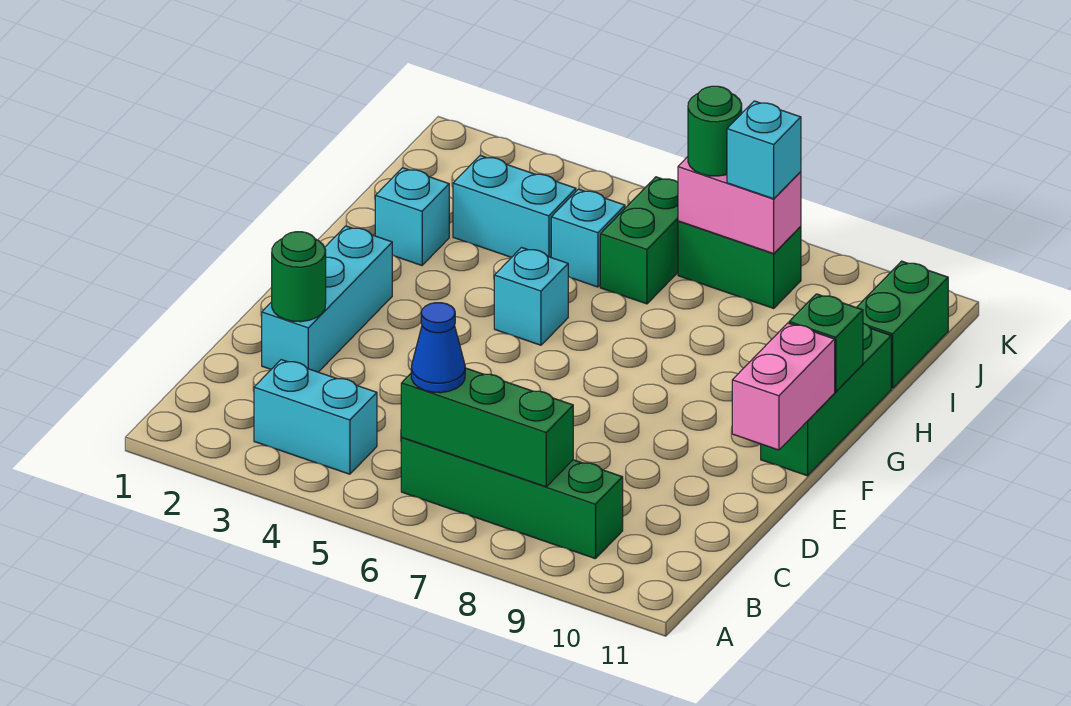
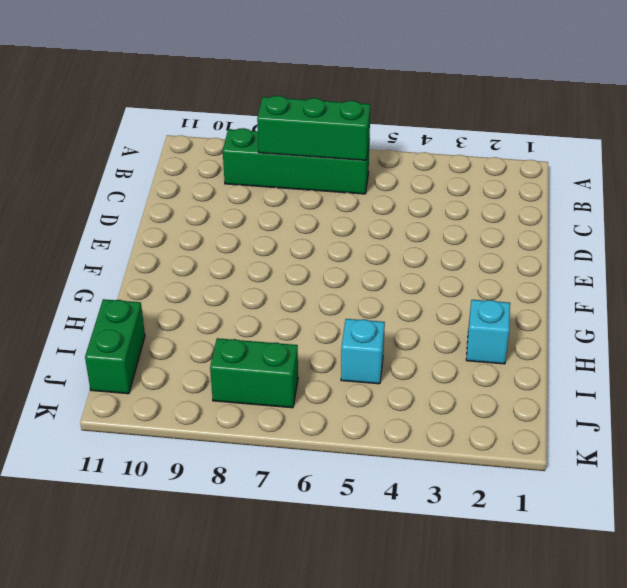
none -> cyan brick B3:B4 level 1
none -> cyan brick D2:F2 level 1
none -> green brick F11:H11 level 1

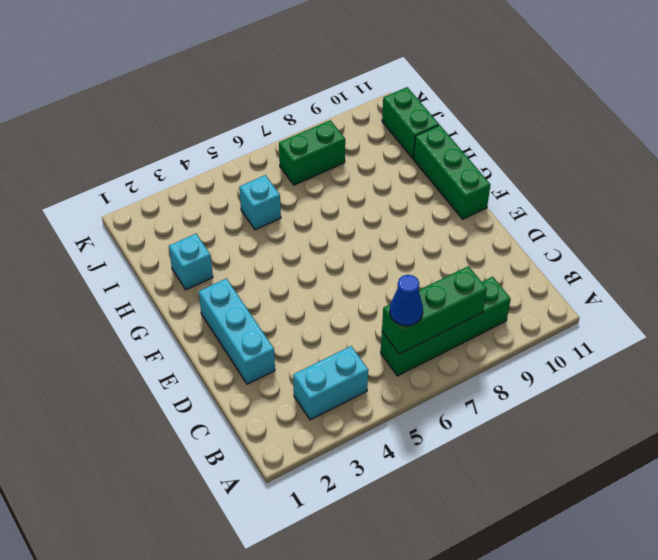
none -> cyan brick G5 level 1
none -> cyan brick I3:I4 level 1
none -> green brick I6:J6 level 1

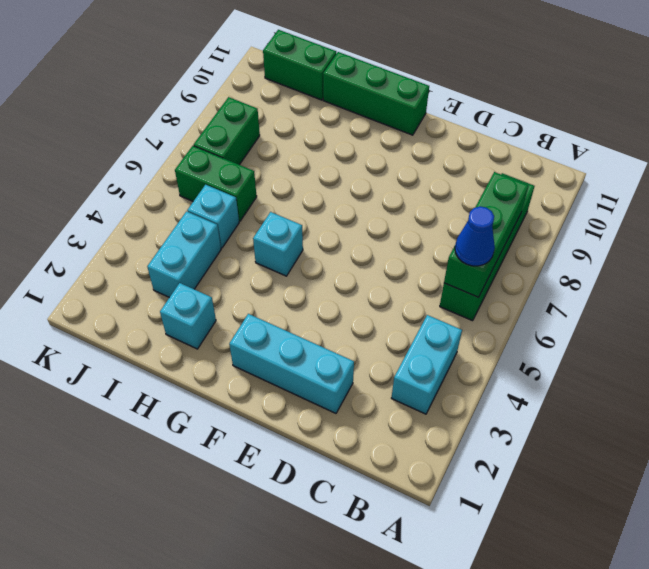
none -> green round brick D2 level 2
none -> pink brick E11:F11 level 2
none -> green brick G11 level 2

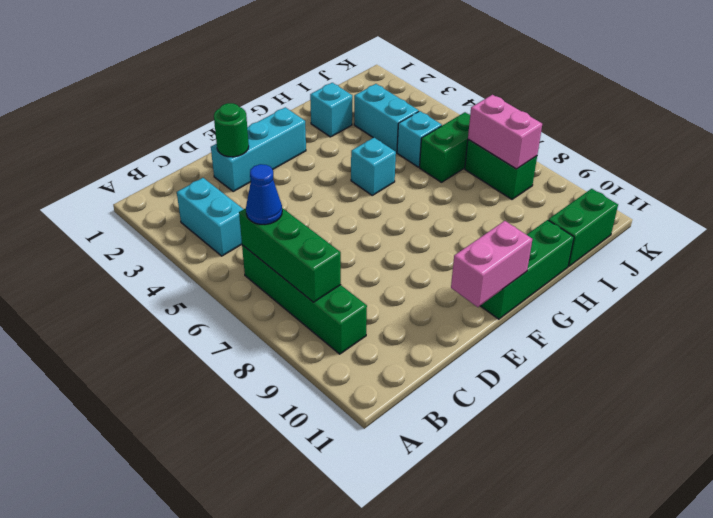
none -> green brick G11 level 2
none -> green round brick J7 level 3
none -> cyan brick J8 level 3

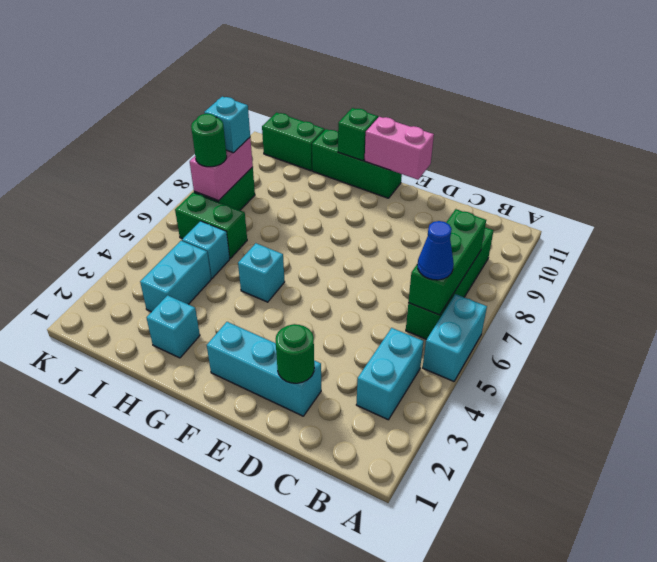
cyan brick A5:A6 level 1 -> none

